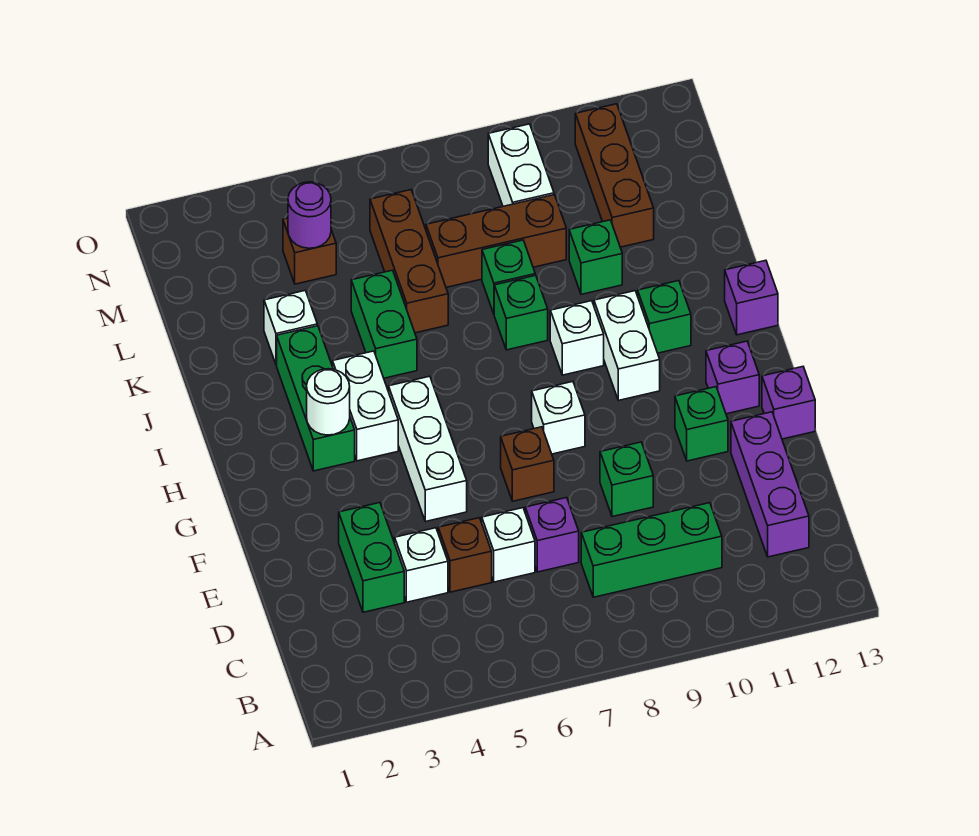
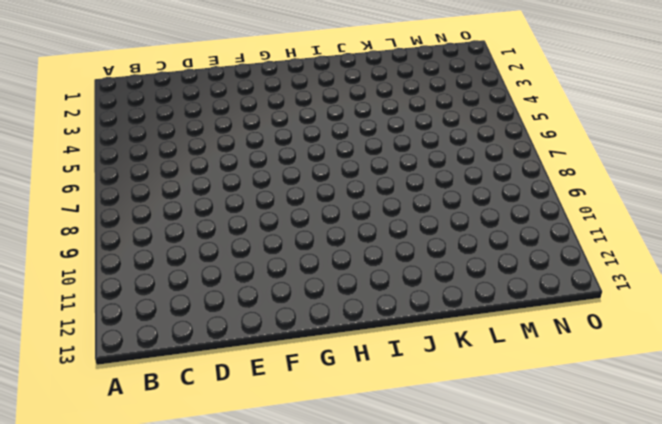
none -> green brick C8:C10 level 1
none -> purple brick C12:E12 level 1
none -> green brick D3:E3 level 1
none -> white brick D4 level 1

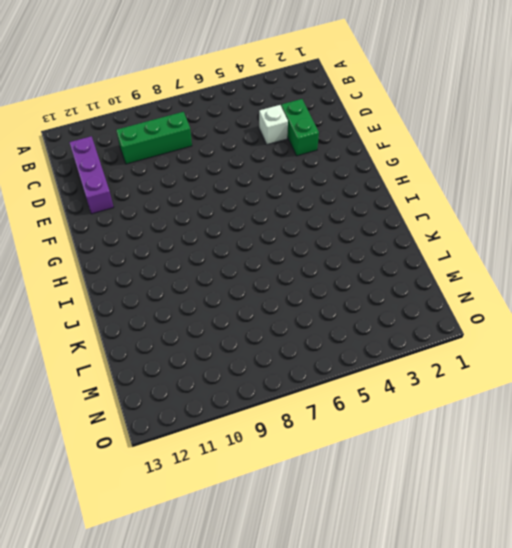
none -> brown brick D5 level 1
none -> white brick D6 level 1
none -> purple brick D7 level 1
none -> green brick E9 level 1

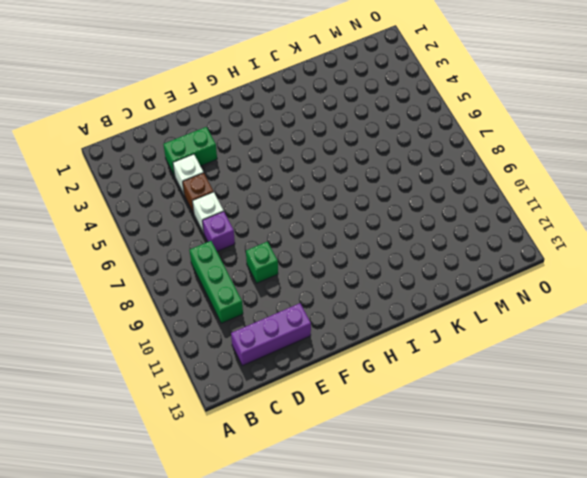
none -> white brick F5:H5 level 1
none -> brown brick F7 level 1
none -> green brick F11 level 1
none -> purple brick F13 level 1

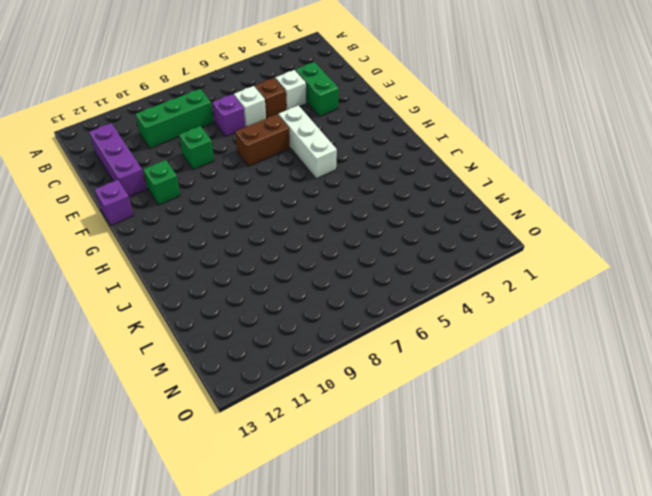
brown brick F6:F7 level 1 -> brown brick F7 level 1
none -> white brick G8 level 1
none -> purple brick G12 level 1
none -> green brick H3:J3 level 1
none -> white brick H4:I4 level 1

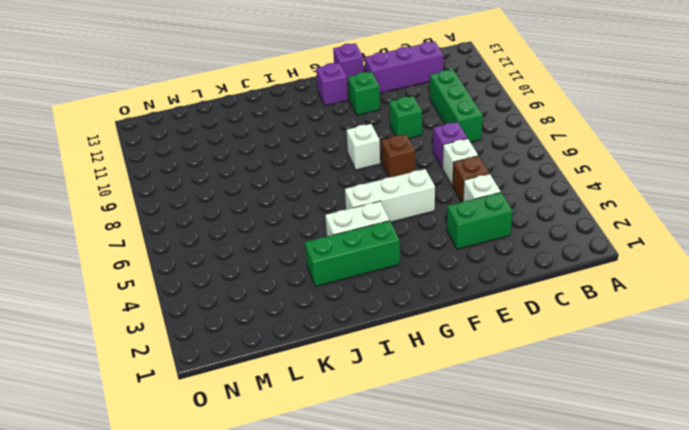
none -> white brick H10:I10 level 1
none -> white brick I9 level 1
none -> green brick I11 level 1
none -> purple brick I13 level 1

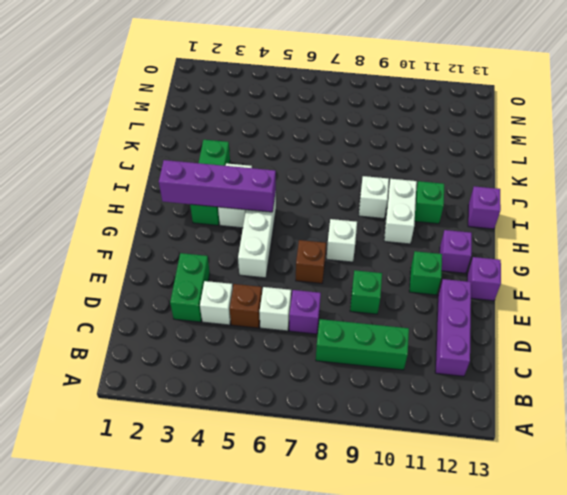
purple brick H2:H5 level 2 -> white round brick H3 level 2
none -> green brick J5:K5 level 1
none -> green brick J8 level 1
none -> white brick K3 level 1
none -> brown brick K6:M6 level 1

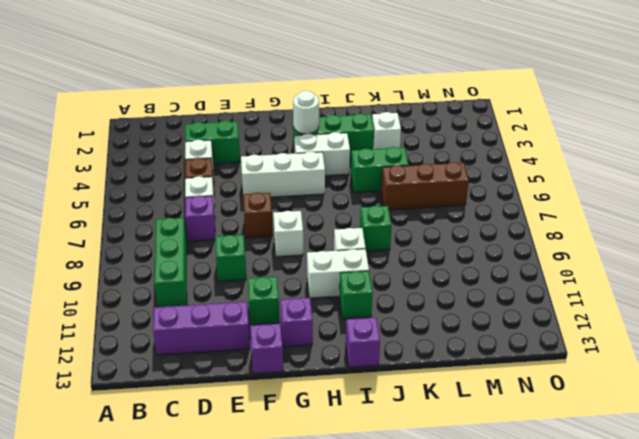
none -> green brick K8 level 1
none -> green brick K10 level 1
none -> brown brick L7:L9 level 1
none -> brown brick L11:N11 level 1

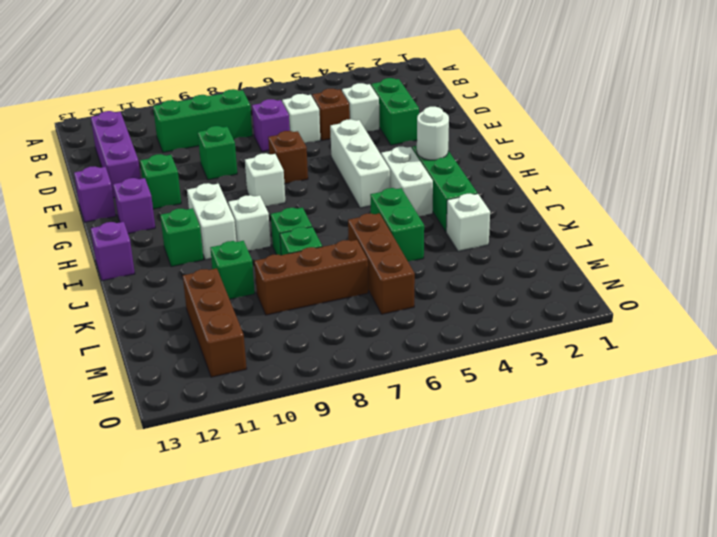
none -> brown brick M4 level 1
none -> white brick M9:N9 level 1
none -> purple round brick M4 level 2

